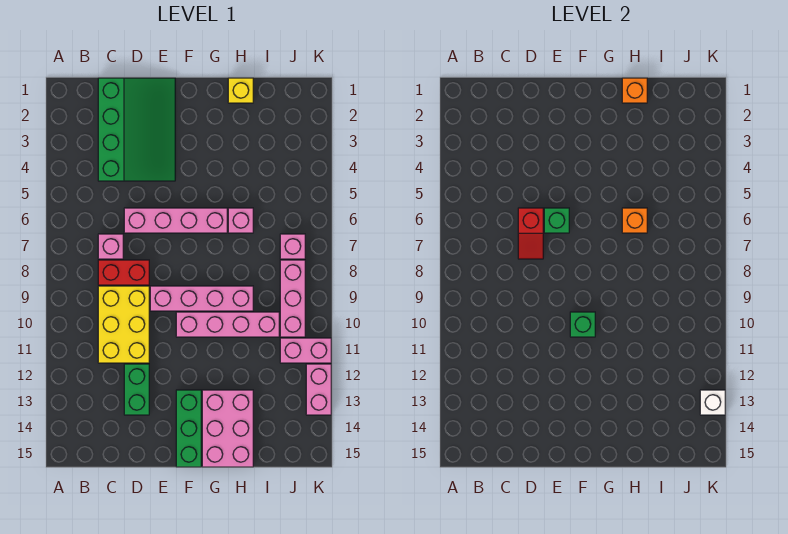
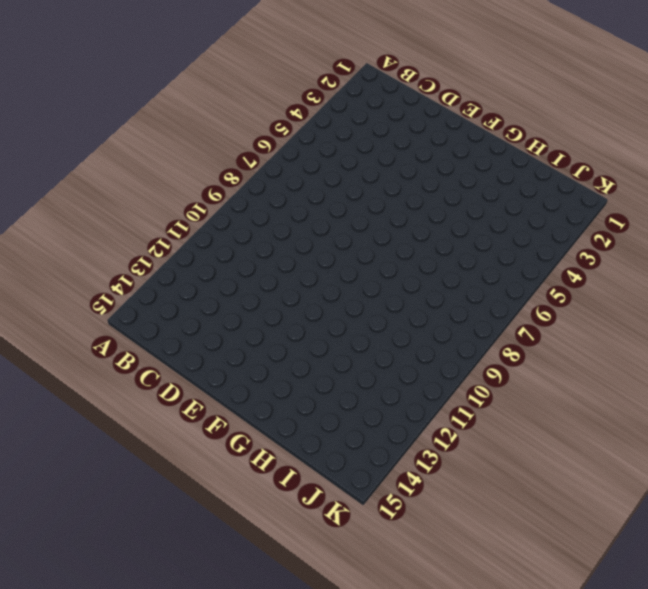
none -> green slope C1:E4 level 1 top C
none -> pink brick C7 level 1
none -> red brick C8:D8 level 1

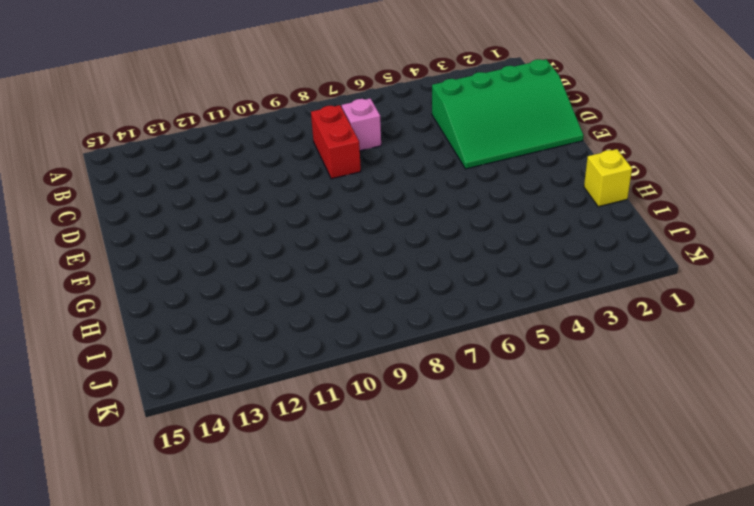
none -> yellow brick C9:D11 level 1
none -> pink brick D6:G6 level 1
none -> green brick D12:D13 level 1

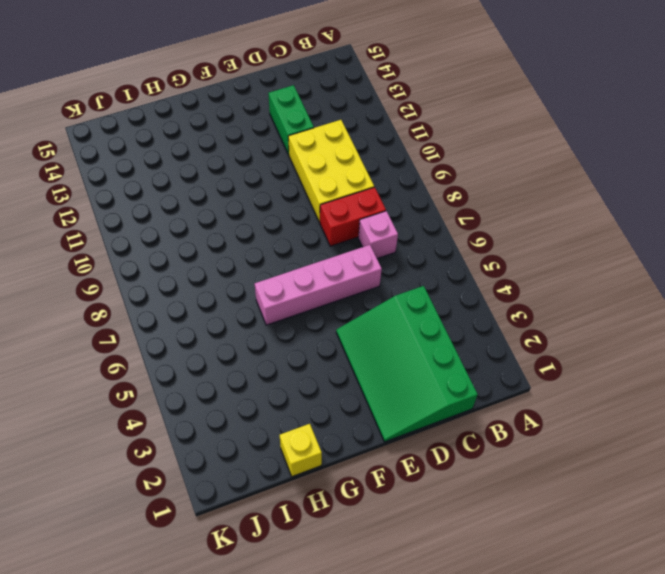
none -> pink brick E9:H9 level 1
none -> pink brick F10:I10 level 1
none -> green brick F13:F15 level 1

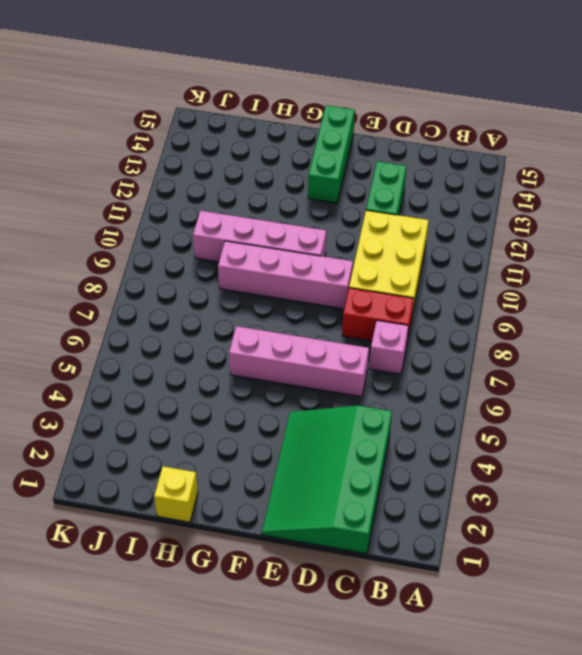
none -> pink brick G13:H15 level 1
none -> pink brick H6 level 1
none -> pink brick J7 level 1

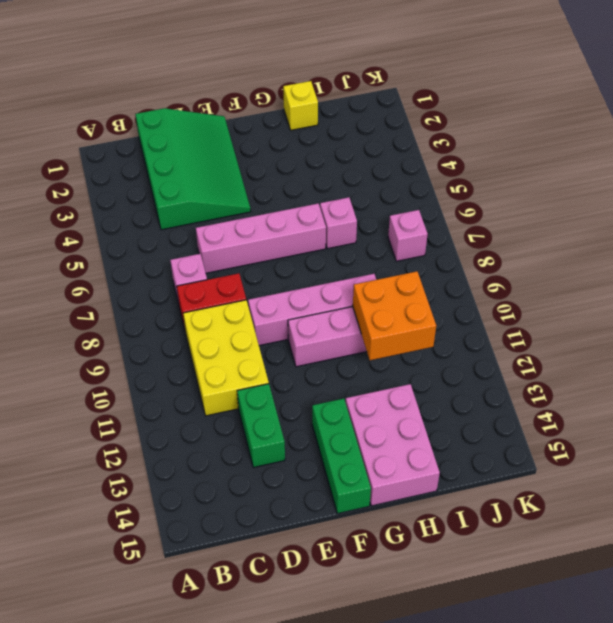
orange brick H10:I11 level 2 -> none
none -> pink brick J8:J10 level 1
none -> pink brick J11:K11 level 1
none -> pink brick K12:K13 level 1

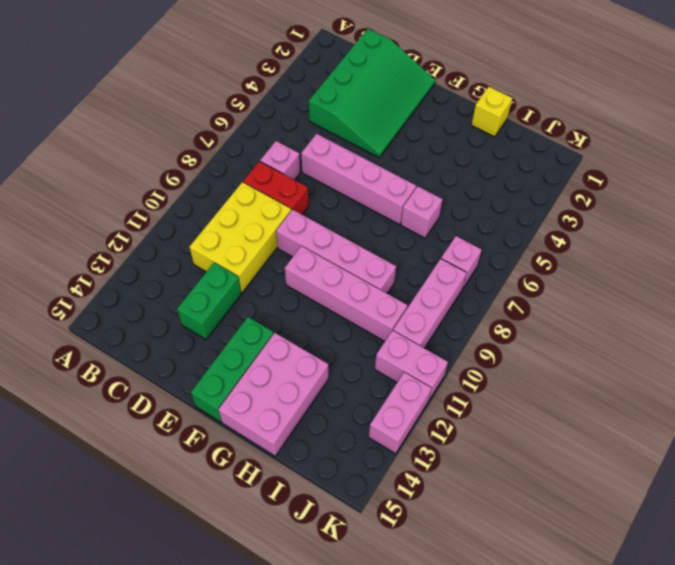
none -> red slope D6:D7 level 2 top 6
none -> green brick E6 level 2
none -> green brick F10 level 2

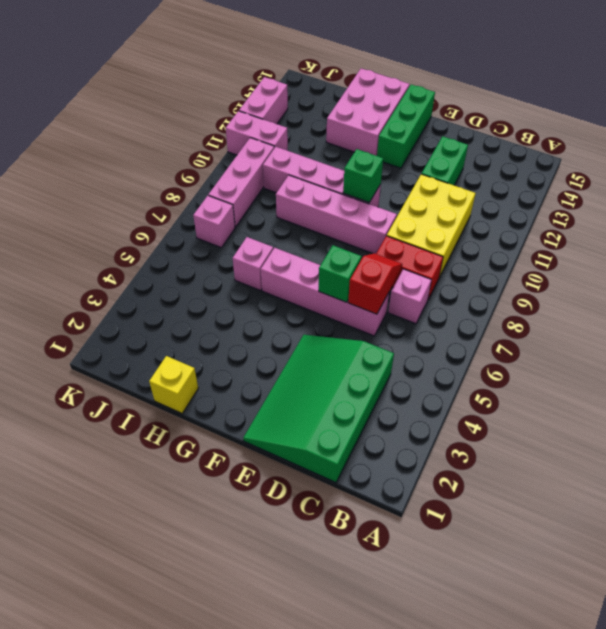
none -> orange brick H1 level 2
none -> orange brick H6 level 2
none -> white brick K13 level 2

